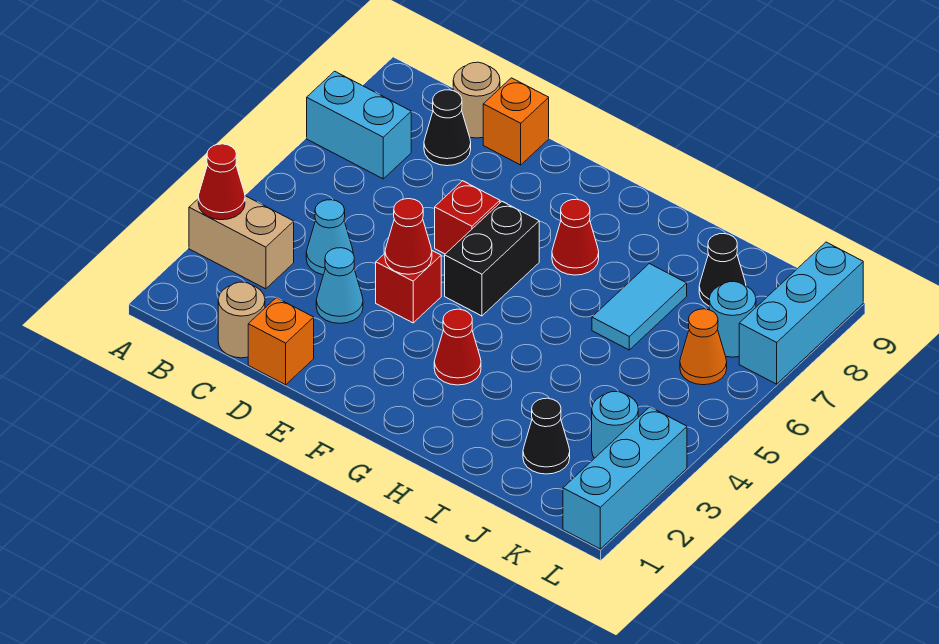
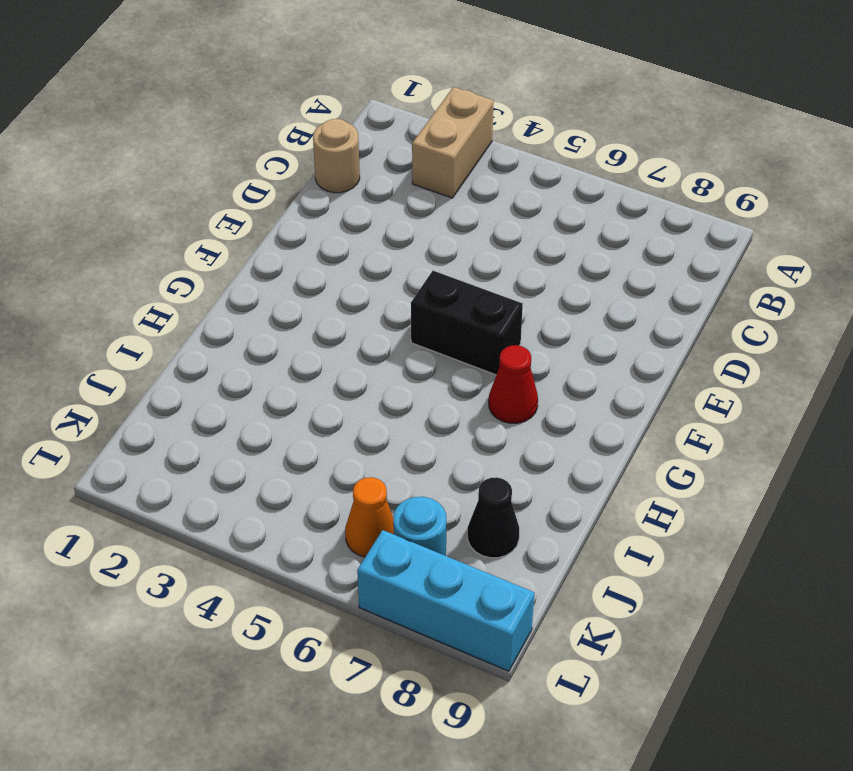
none -> cyan brick A7:B7 level 1
none -> cyan cone C4 level 1
none -> black cone C8 level 1

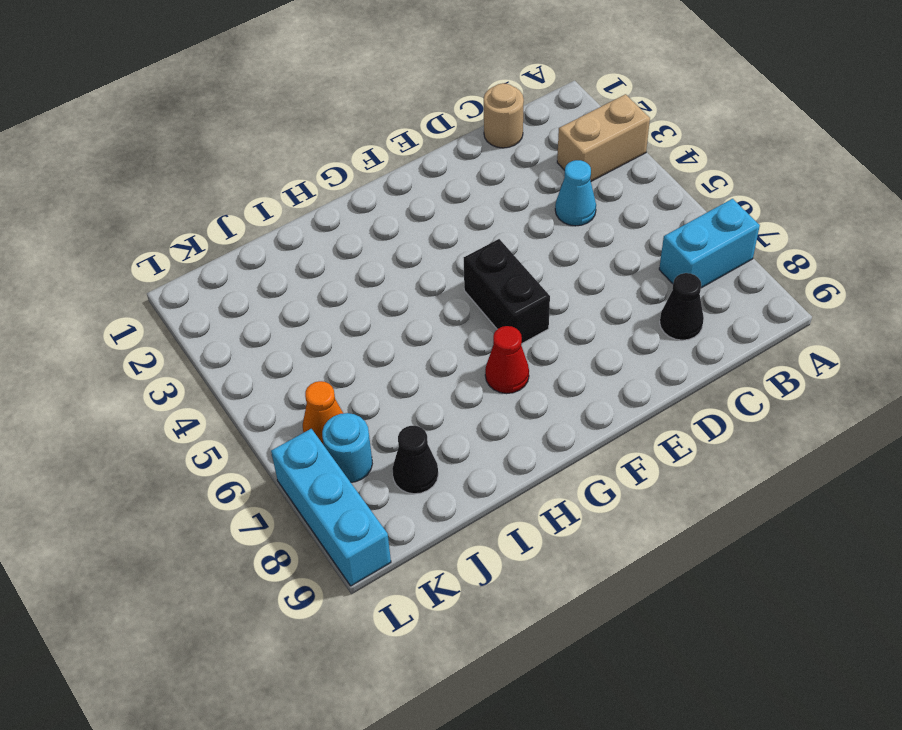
none -> tan round brick C9 level 1
none -> orange brick D1 level 1
none -> cyan cone D3 level 1

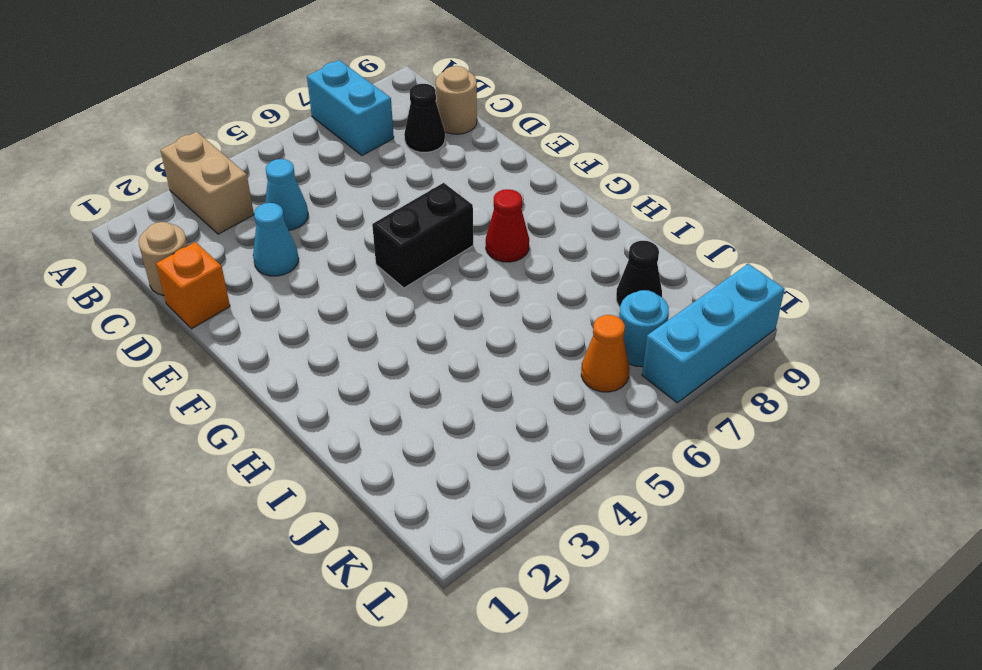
none -> orange brick D9 level 1
none -> red brick E4 level 1
none -> red brick E6 level 1

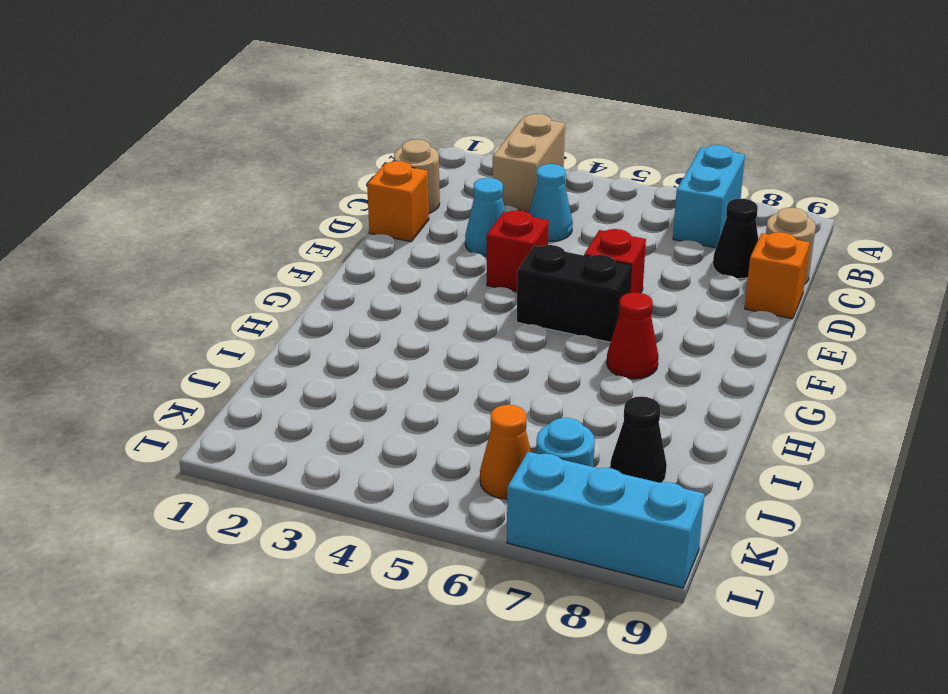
none -> red cone G3 level 1
none -> cyan tile I6:I7 level 1
none -> black cone J2 level 1

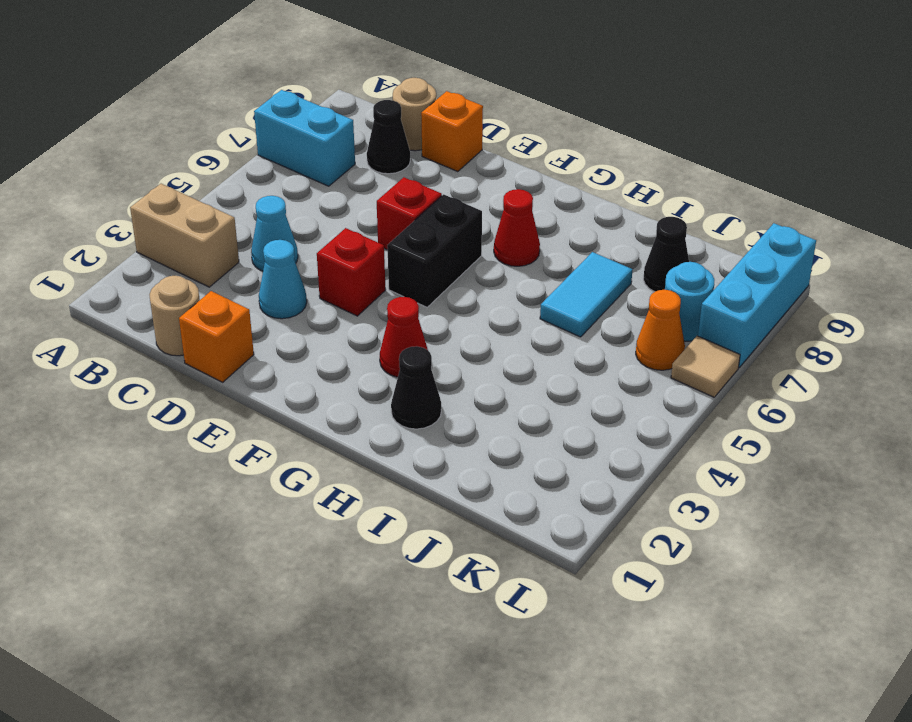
black cone H2 level 1 -> black cone J2 level 1
tan tile L6 level 1 -> none
none -> cyan round brick K3 level 1
none -> cyan brick L1:L3 level 1
none -> red cone A3 level 2

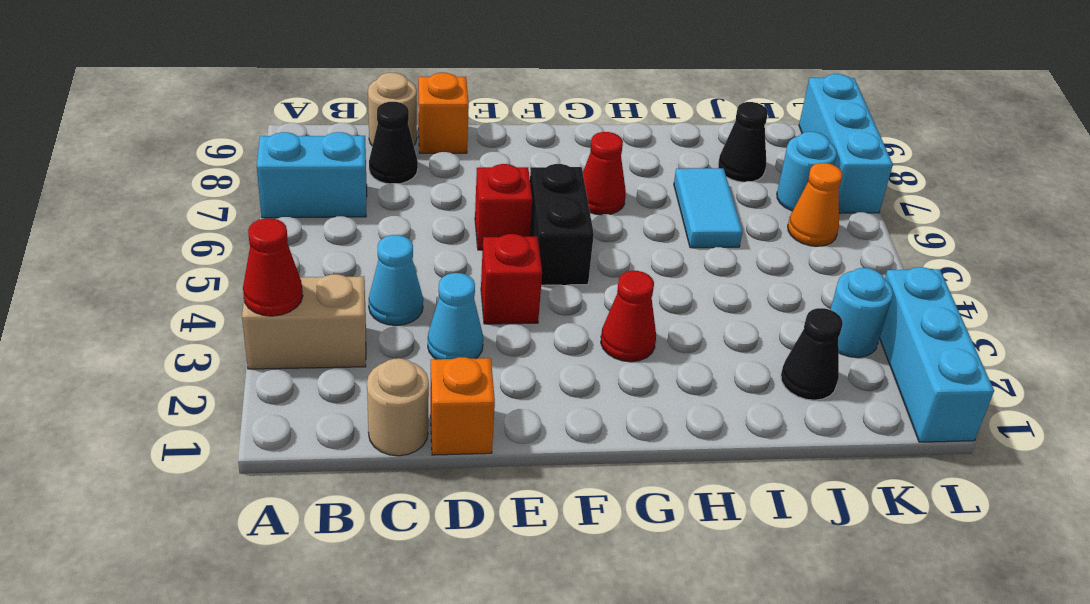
none -> red cone E4 level 2

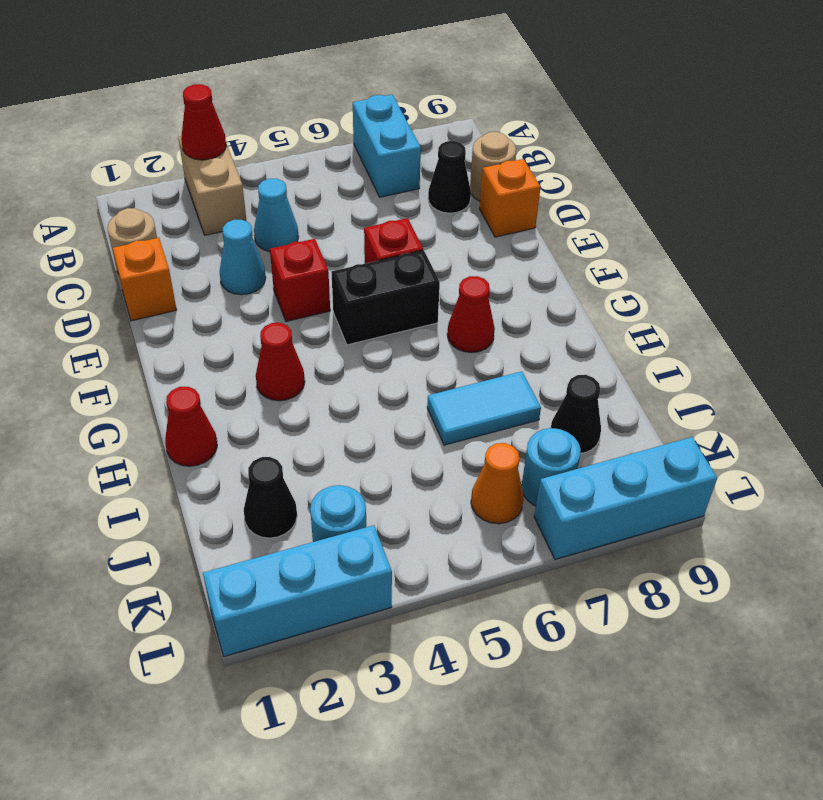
red cone H1 level 1 -> red cone E4 level 2

